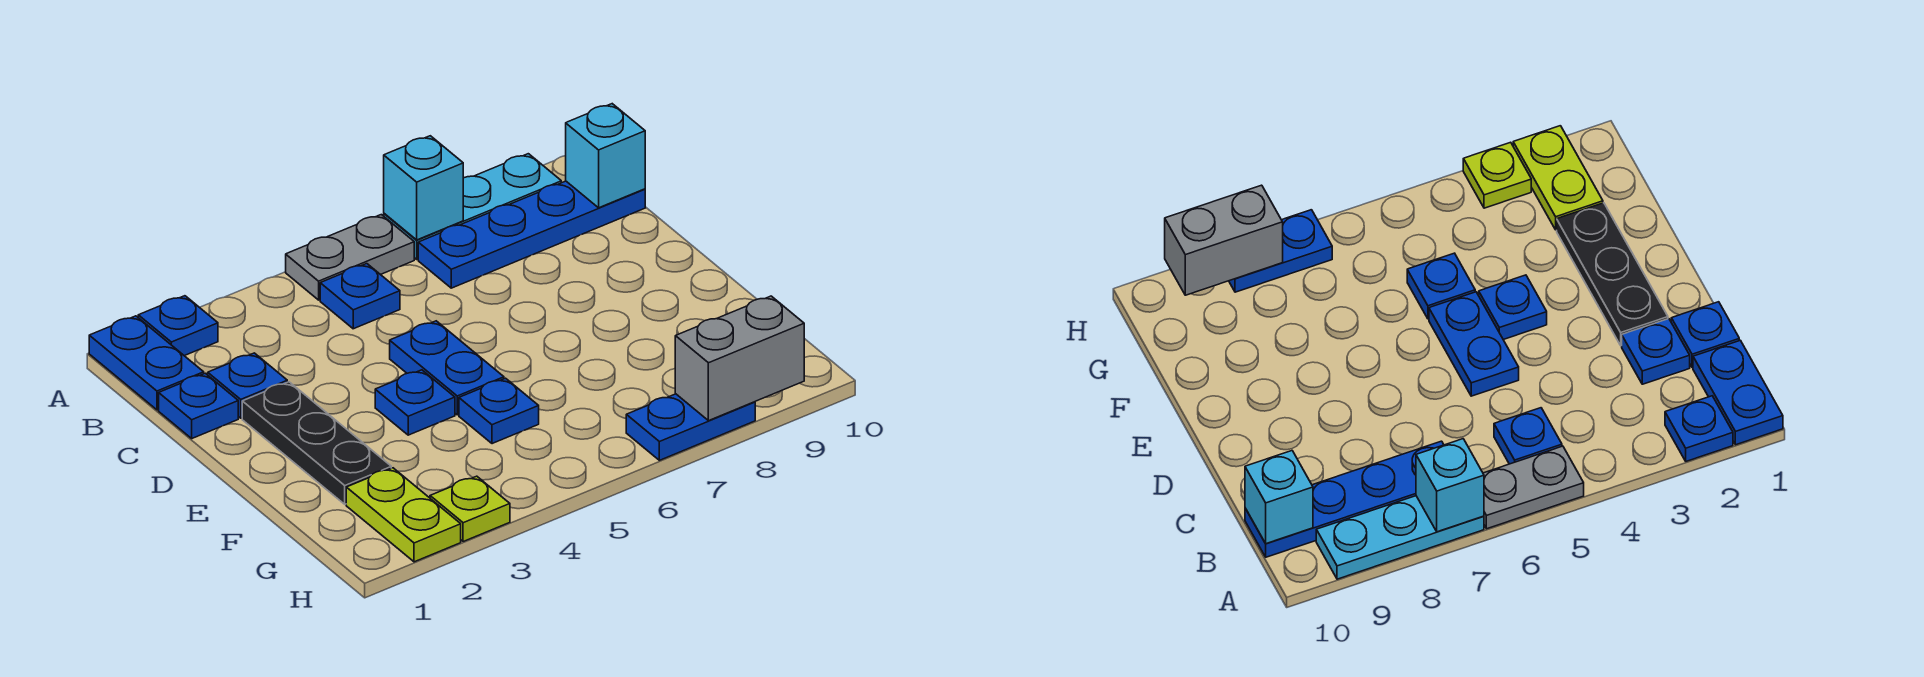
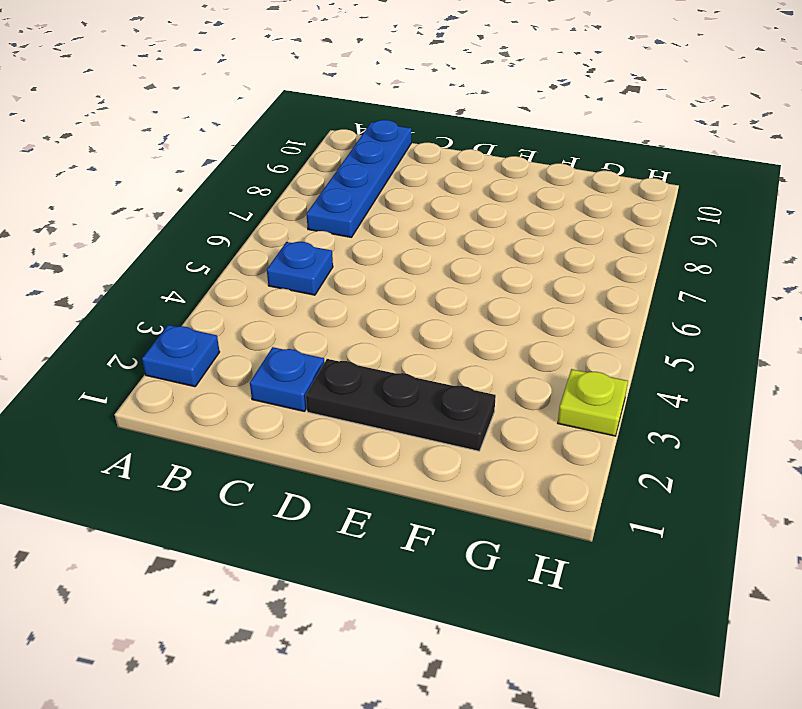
none -> blue plate A1:B1 level 1
none -> grey plate A5:A6 level 1
none -> cyan plate A7:A9 level 1

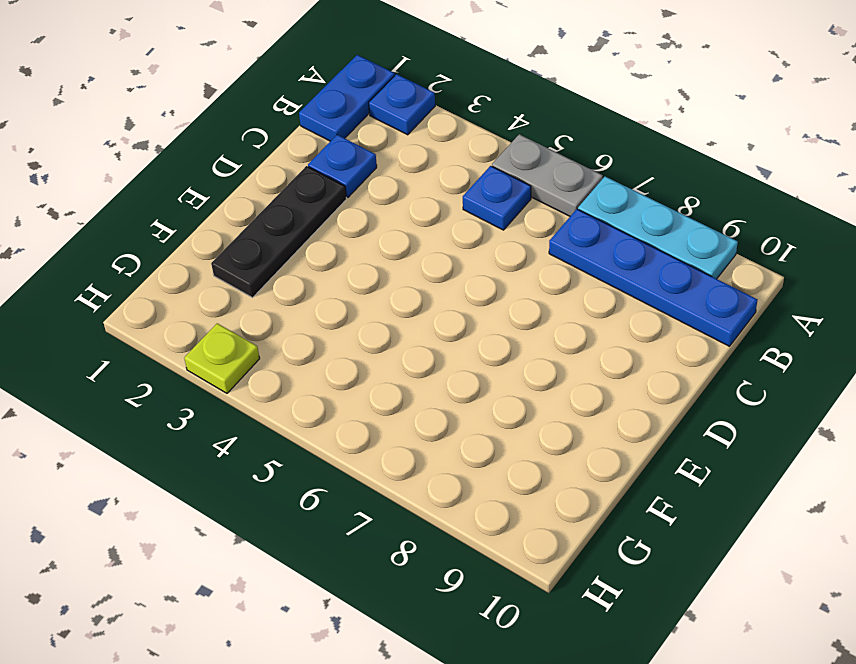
none -> blue plate C1 level 1
none -> blue plate D5:E5 level 1
none -> blue plate E4 level 1

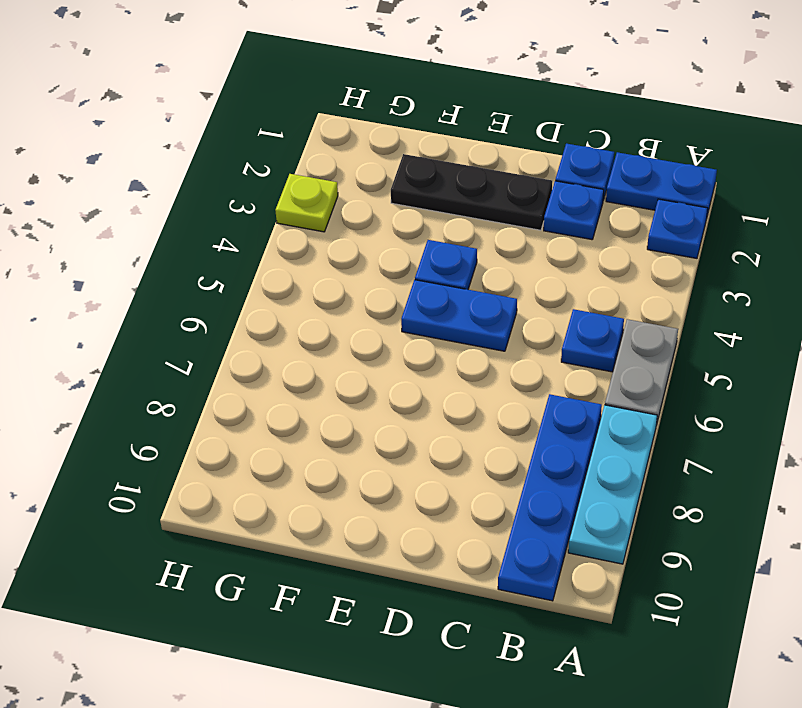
none -> blue plate F5 level 1
none -> lime plate G2:H2 level 1
none -> blue plate H7:H8 level 1

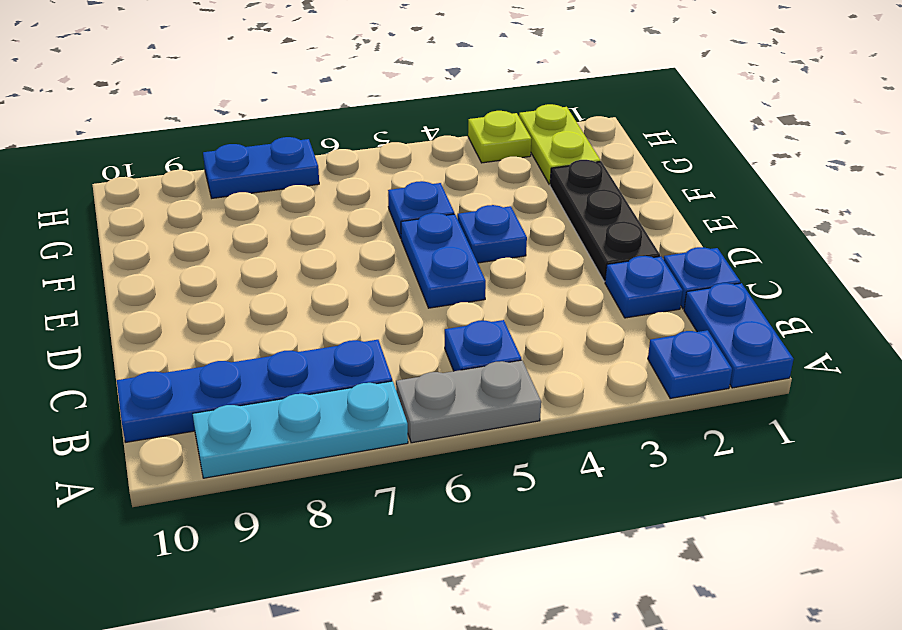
none -> cyan brick A7 level 2
none -> cyan brick B10 level 2
none -> grey brick H8:H9 level 2

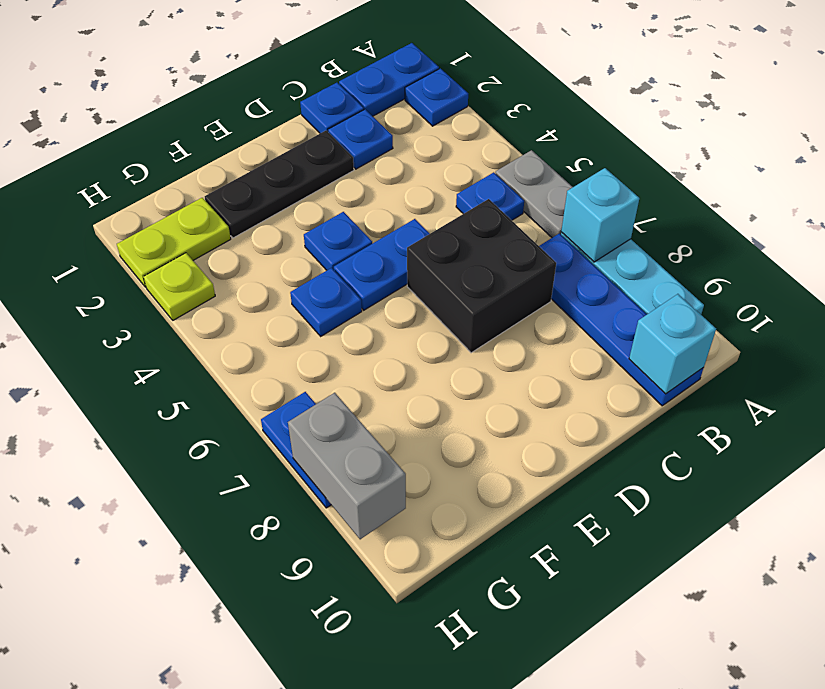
black brick C6:D7 level 1 -> none

